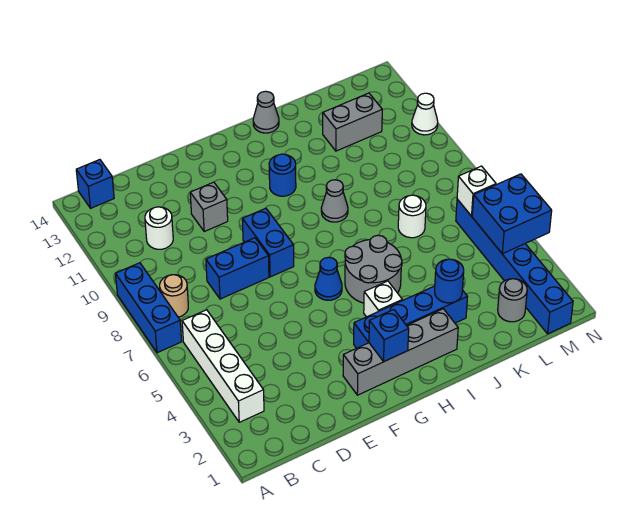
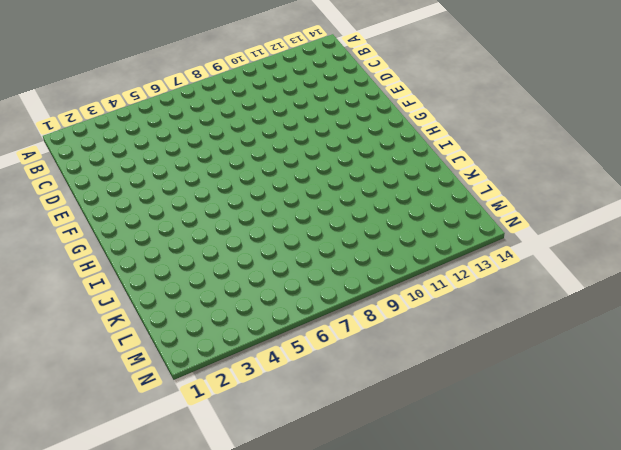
none -> blue brick A7:A9 level 1
none -> white brick B3:B6 level 1
none -> tan round brick B8 level 1

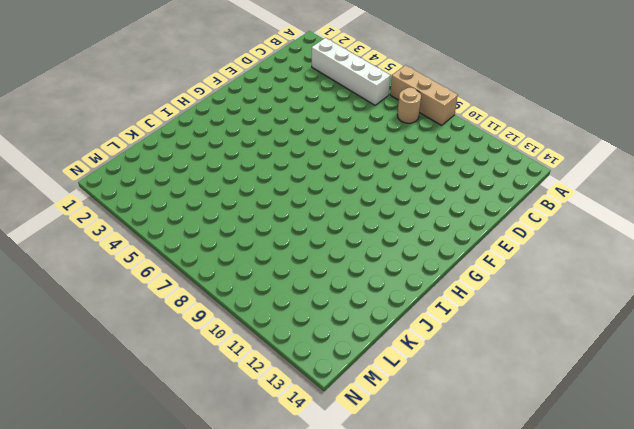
tan brick A7:A9 level 1 -> blue brick A7:A9 level 1
none -> blue brick B14 level 1
none -> white round brick C11 level 1
none -> blue brick D8:E8 level 1

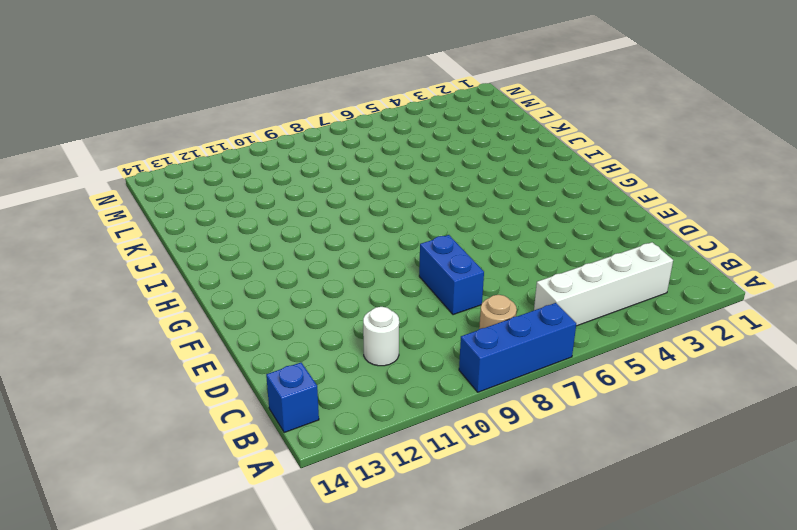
none -> grey brick E11 level 1
none -> grey brick F2:I2 level 1
none -> blue brick F8:F9 level 1

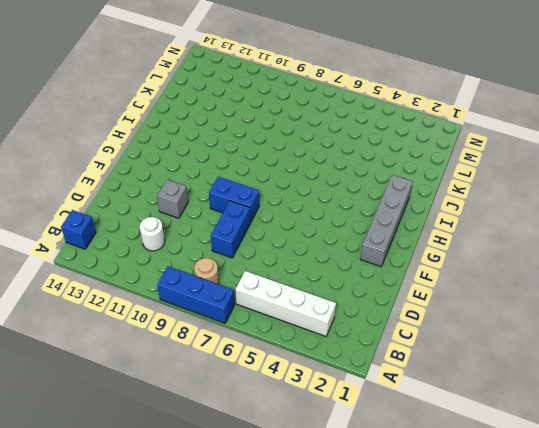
none -> blue brick G3:J3 level 1
none -> blue cone G6 level 1
none -> white brick H4 level 1

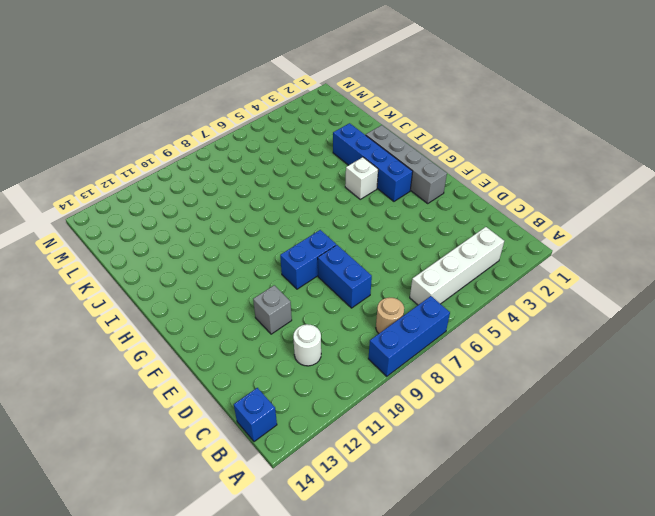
none -> blue cone G6 level 1
none -> grey round brick H5:I6 level 1
none -> blue round brick H11 level 1

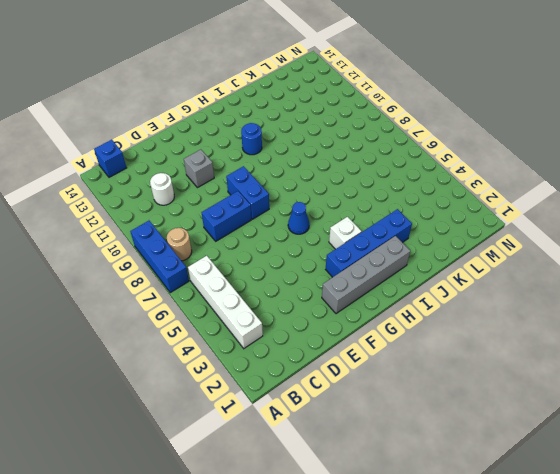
none -> grey round brick H5:I6 level 1
none -> grey cone I9 level 1
none -> grey cone I14 level 1

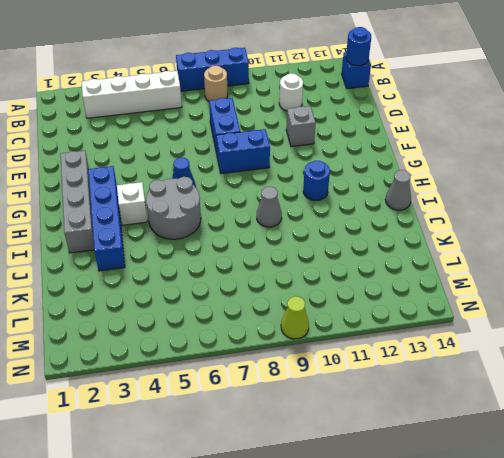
blue round brick B14 level 2 -> blue round brick J3 level 2
lime cone N9 level 1 -> none
none -> white round brick K7 level 1
none -> grey brick K12:L12 level 1
none -> grey round brick L2 level 1

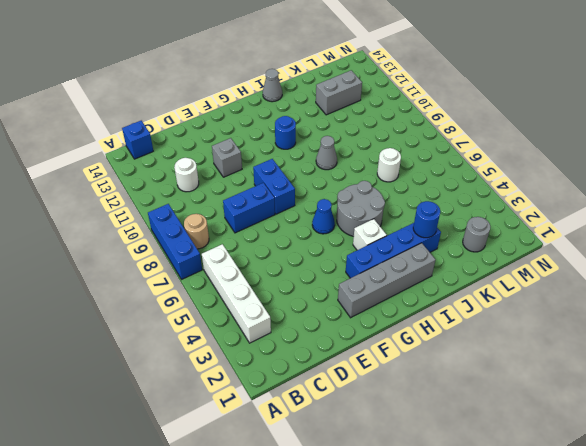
none -> blue brick M1:M6 level 1
none -> white cone N11 level 1
none -> blue brick G2 level 2

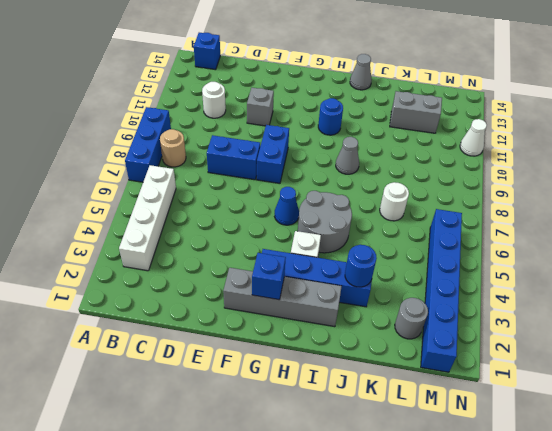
none -> blue brick M4:N5 level 2
none -> white brick M6 level 2

